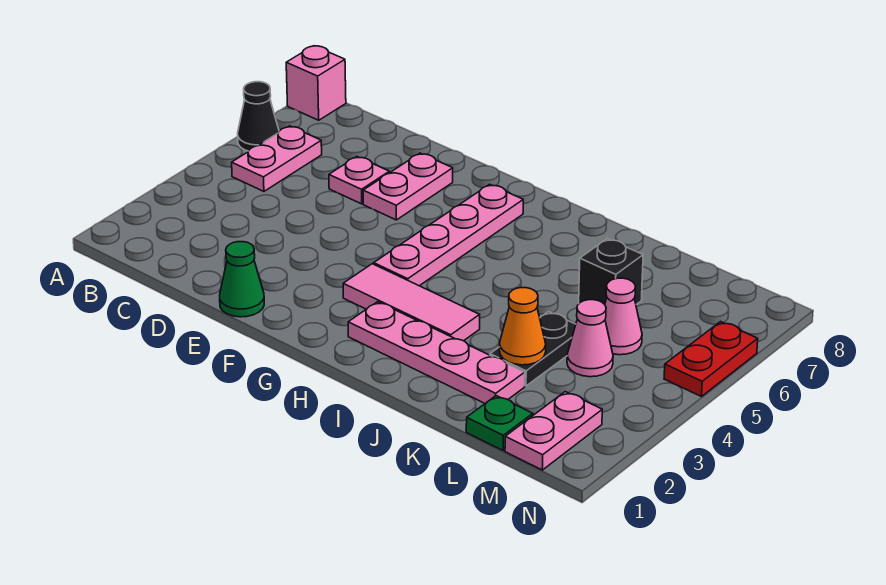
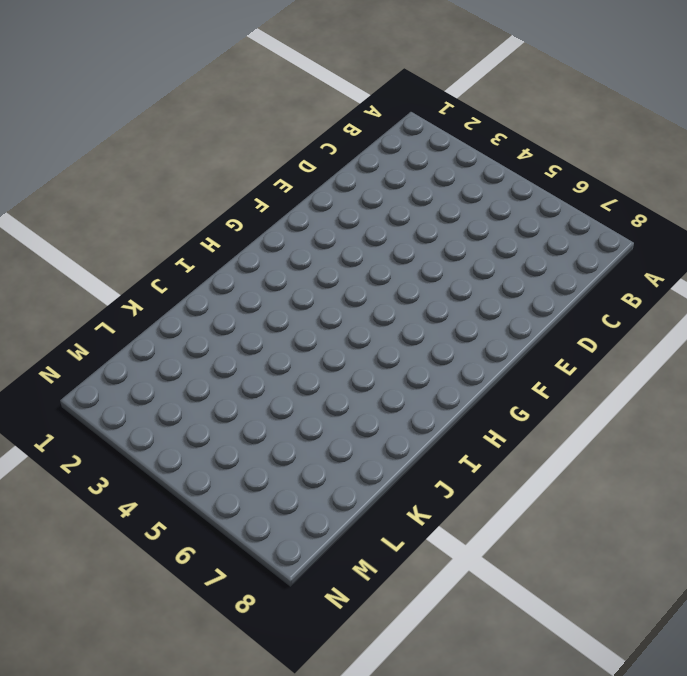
none -> black cone A6 level 1
none -> pink brick A8 level 1
none -> pink plate B5:B6 level 1

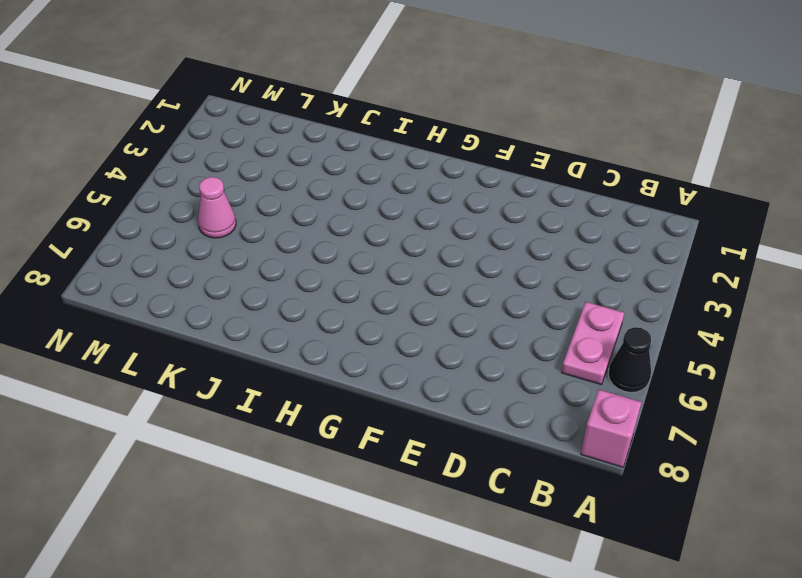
none -> pink plate D6 level 1
none -> green cone E1 level 1
none -> pink plate E6:E7 level 1

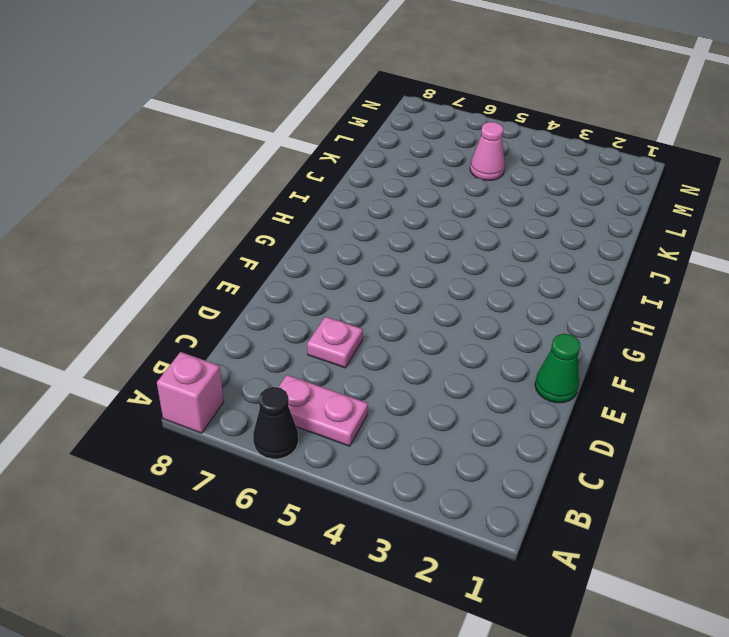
none -> pink plate E6:E7 level 1
none -> pink tile G3:I3 level 1
none -> pink plate G4:G7 level 1

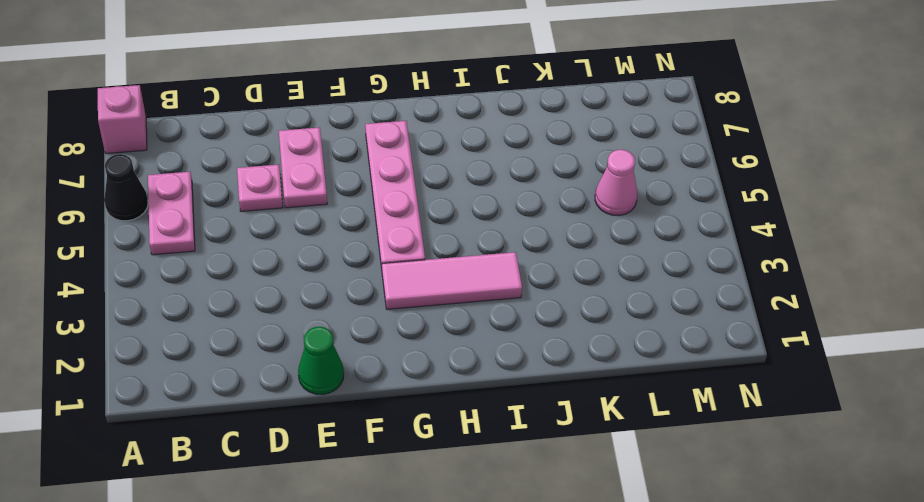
none -> pink plate H2:K2 level 1
none -> black plate K3:K4 level 1
none -> black brick K6 level 1

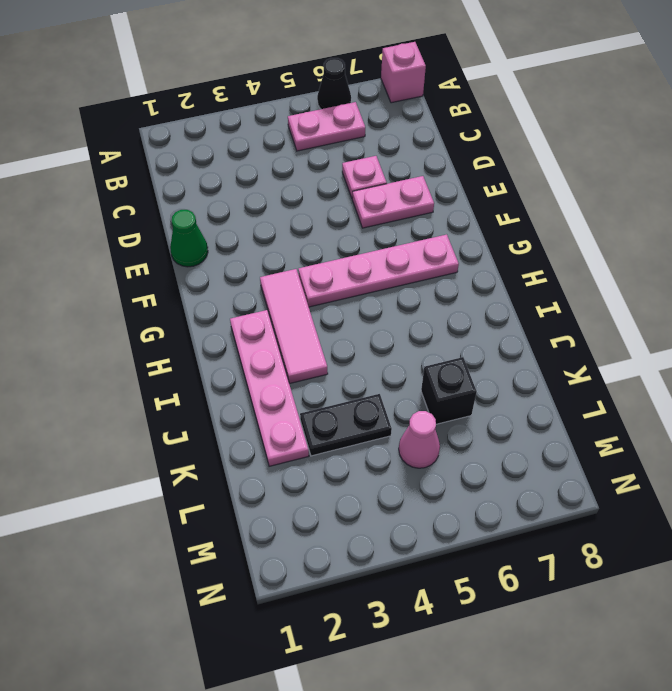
none -> green plate L1 level 1
none -> pink cone L4 level 1
none -> pink plate M1:M2 level 1

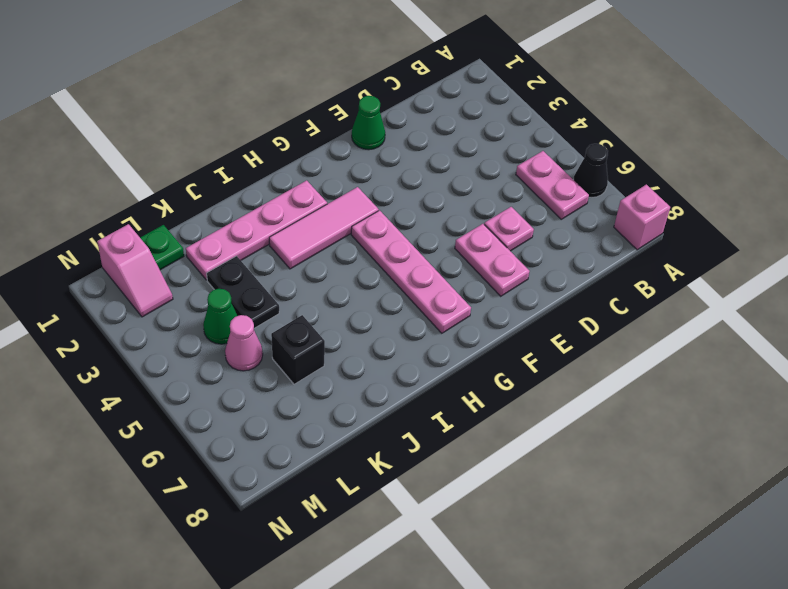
green cone L4 level 1 -> pink cone L4 level 1
pink slope M1:M2 level 1 top 1 -> pink plate M1:M2 level 1
none -> red plate N5:N6 level 1
none -> orange cone K3 level 2

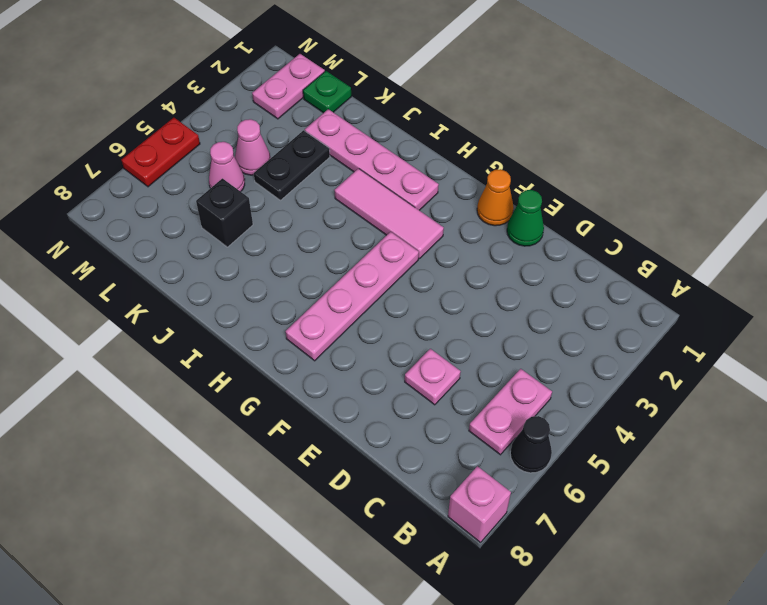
orange cone F1 level 1 -> orange cone K3 level 2
none -> pink plate E6:E7 level 1

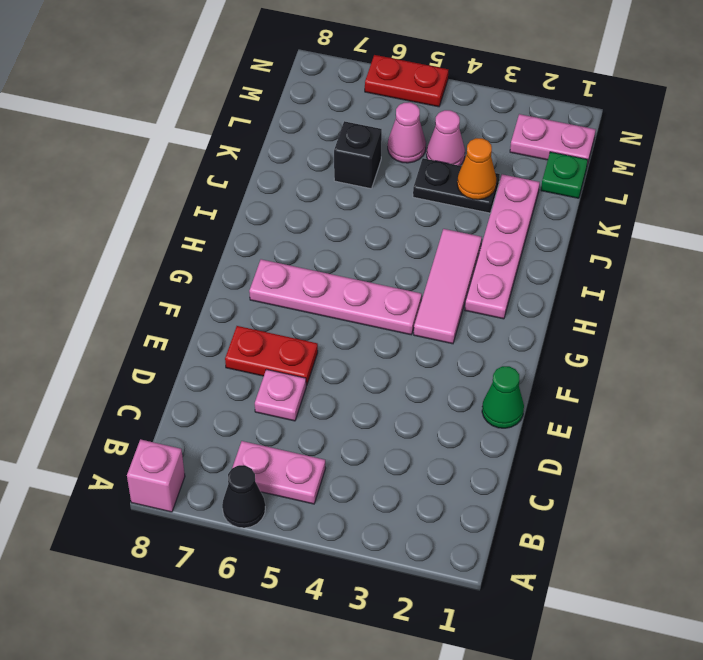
red plate E6:E7 level 1 -> pink plate E6:E7 level 1

